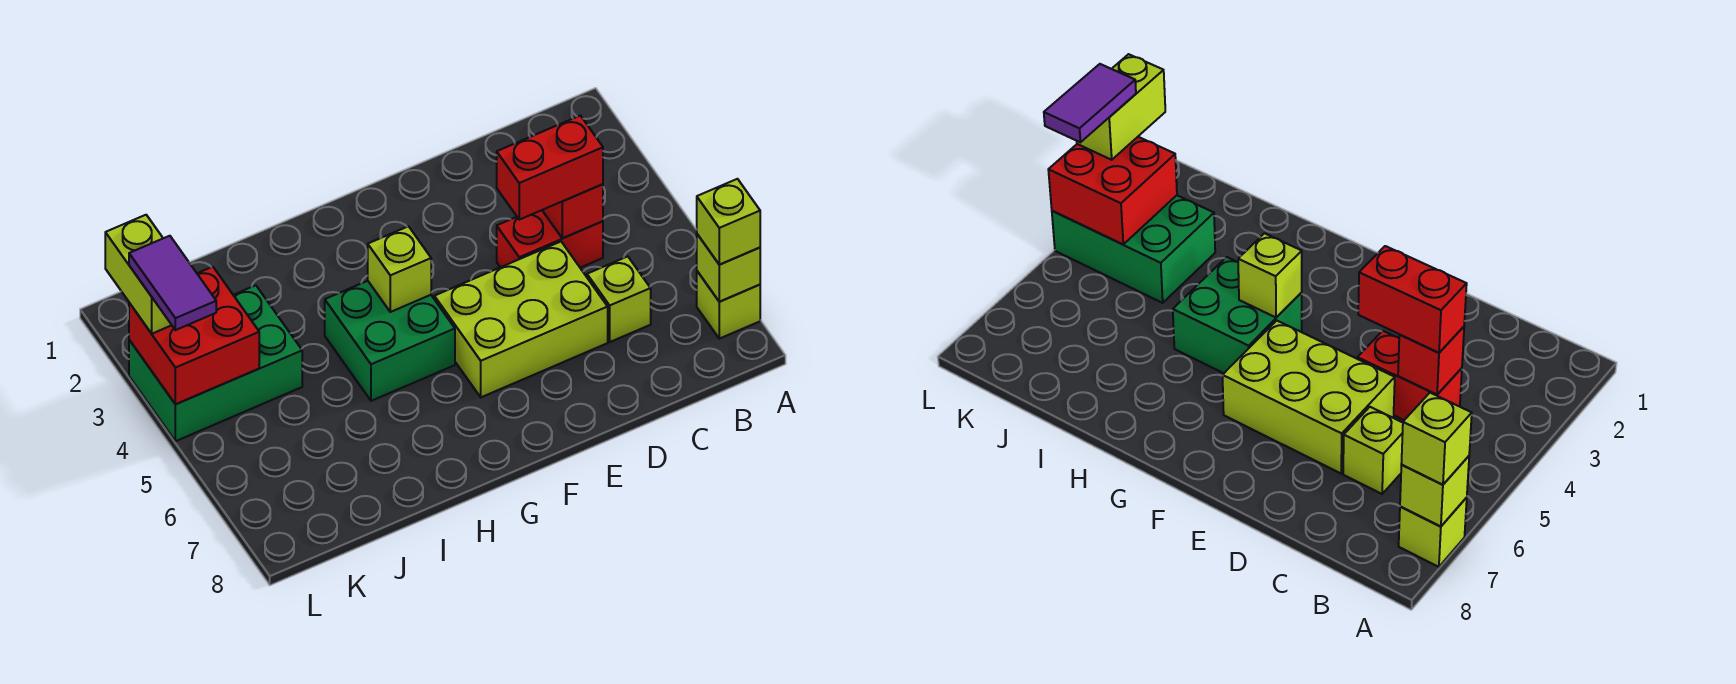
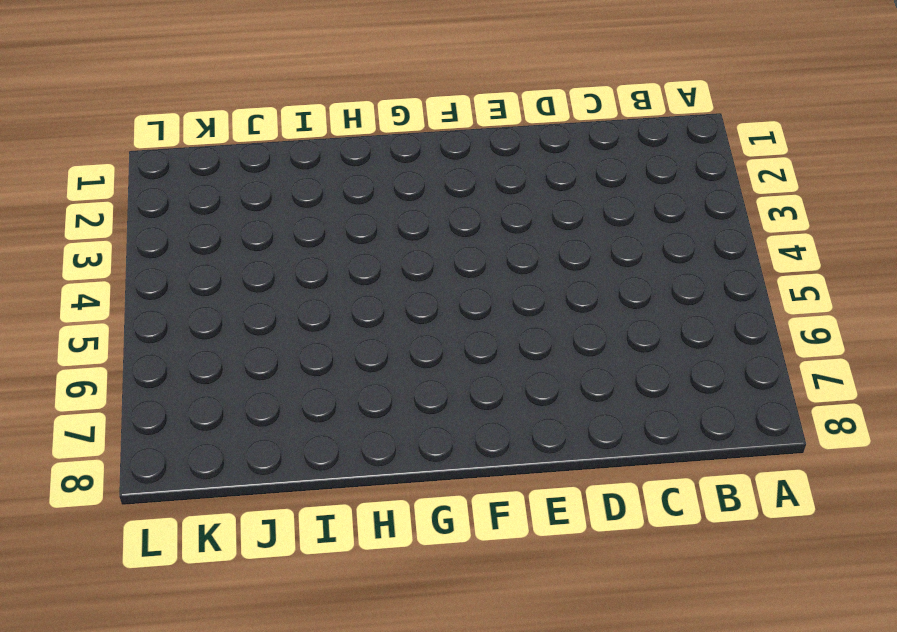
none -> lime brick A7 level 1
none -> red brick C4:D4 level 1
none -> lime brick C6 level 1

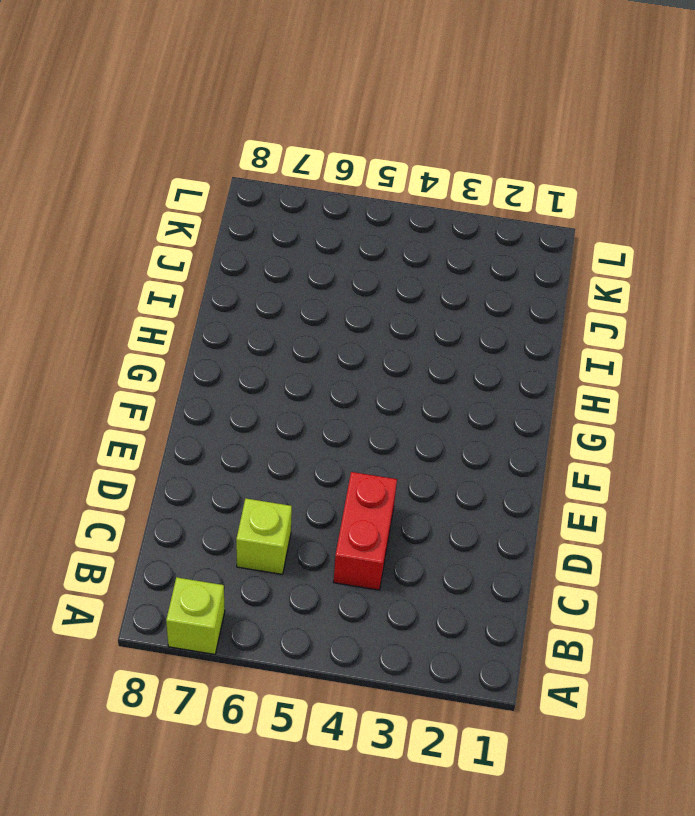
none -> lime brick D5:F6 level 1
none -> green brick G4:H5 level 1
none -> green brick J3:L4 level 1

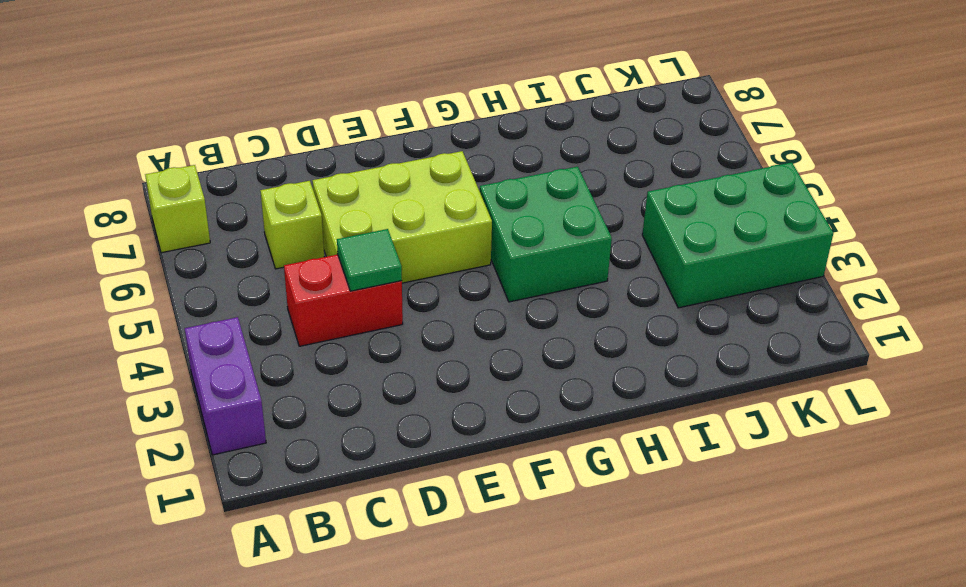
purple brick A2:A3 level 1 -> none
green tile D4 level 2 -> none
none -> lime brick A7 level 2
none -> red brick C4 level 2
none -> lime brick G4 level 2

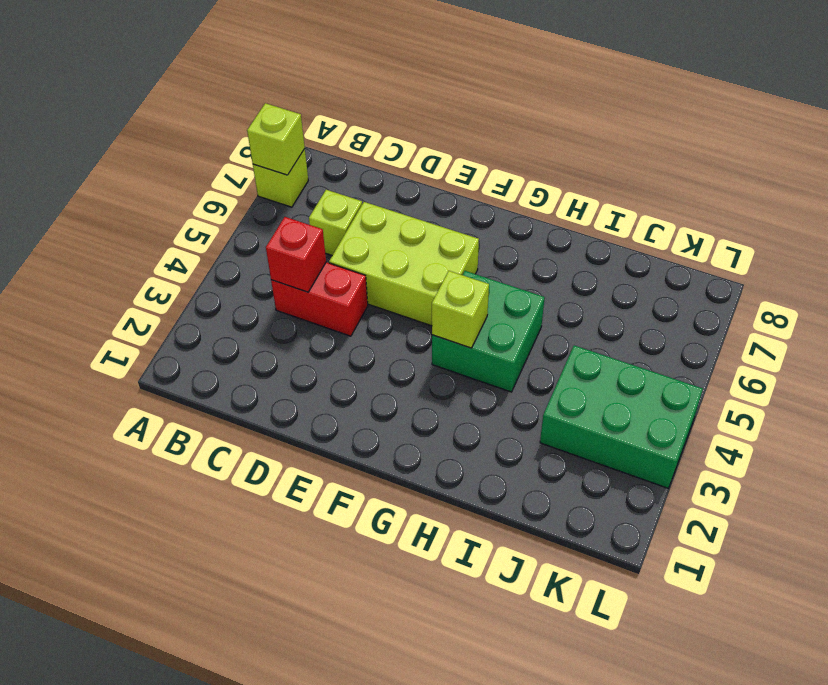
none -> red brick K3:L4 level 2
none -> lime brick A7 level 3
none -> red brick C4:D4 level 3

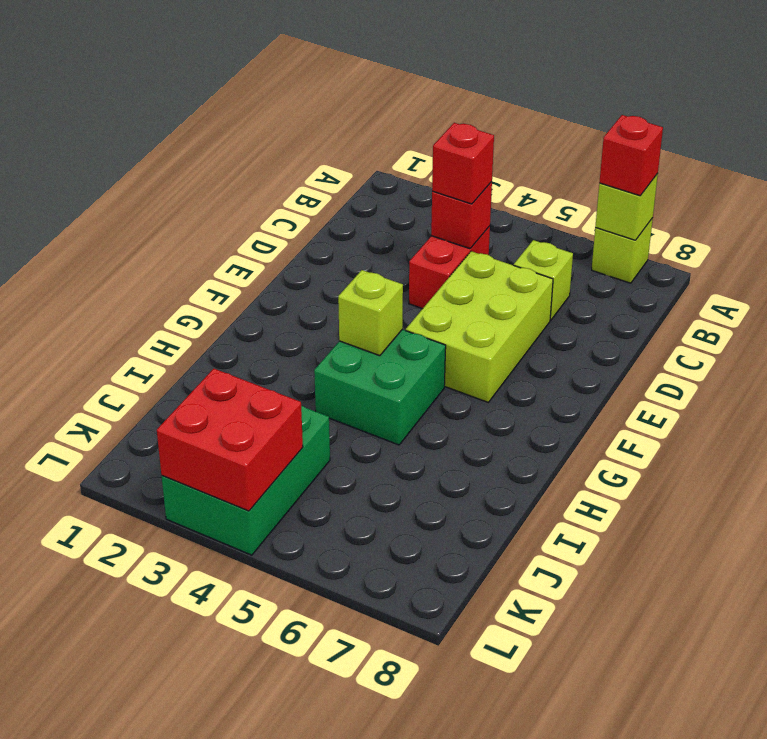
red brick A7 level 3 -> lime brick A7 level 3
red brick C4 level 3 -> red brick C4:D4 level 3
none -> lime brick L2:L3 level 3
none -> purple tile L3:L4 level 4

